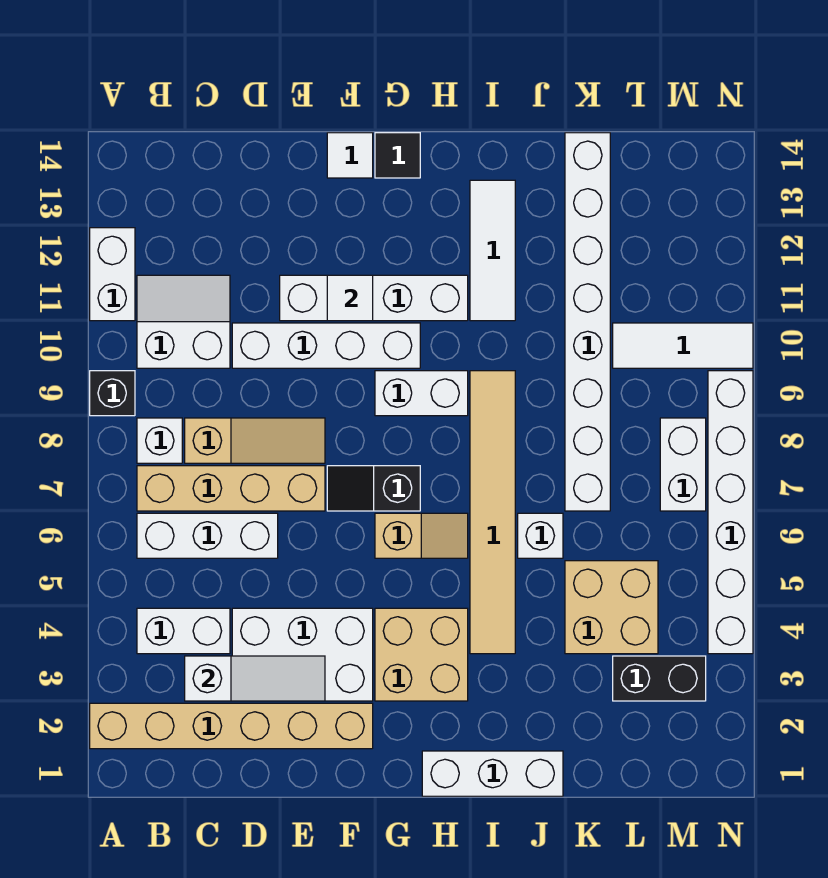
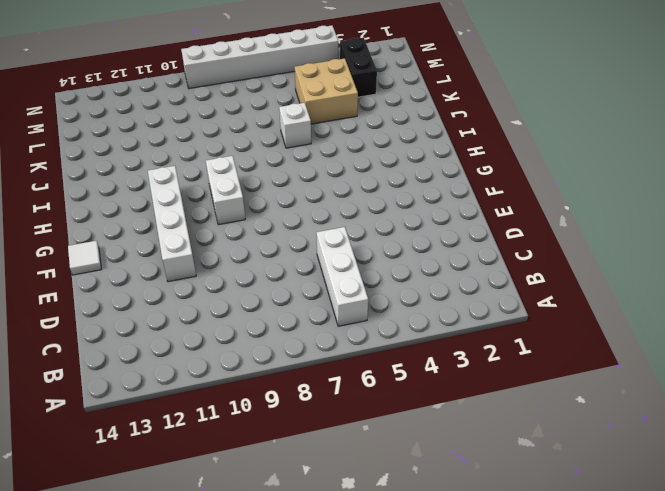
none -> tan brick A2:F2 level 1
none -> black brick A9 level 1
none -> white brick A11:A12 level 1
none -> white brick B4:C4 level 1

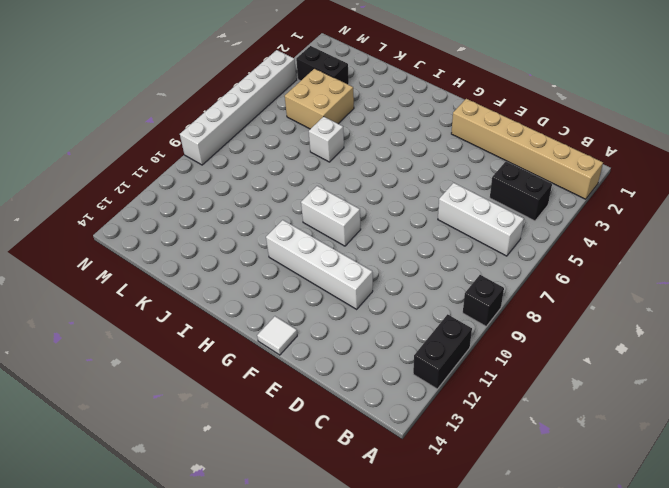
black brick A11:A12 level 1 -> white brick A11:A12 level 1
black brick B4:C4 level 1 -> white brick B4:C4 level 1
none -> tan brick B7:E7 level 1
none -> white brick B8 level 1
none -> white slope B10:C11 level 1 top 10
none -> tan slope C8:E8 level 1 top C

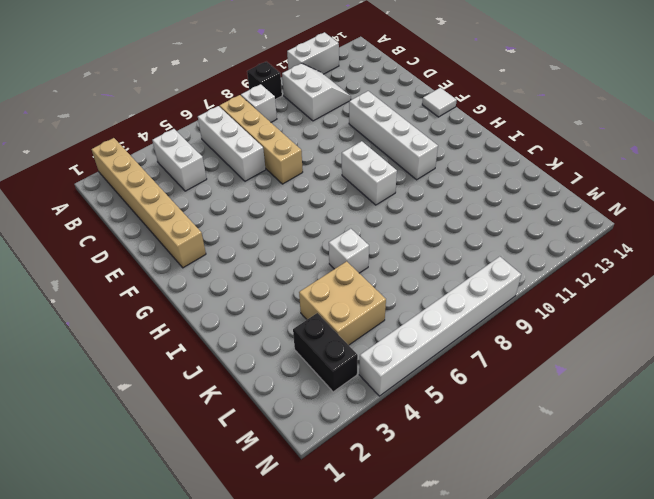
none -> tan slope C8:E8 level 1 top C
none -> white brick D3:F4 level 1
none -> white brick D10:G10 level 1
none -> black slope F7:G7 level 1 top G

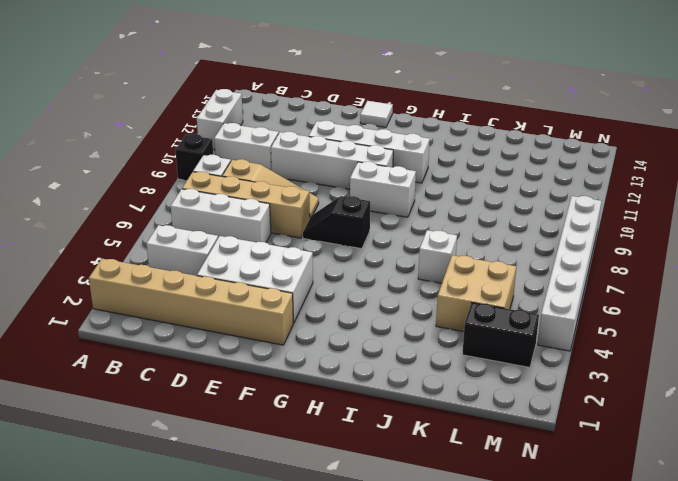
none -> tan brick G3:H4 level 1
none -> tan slope G6:H6 level 1 top G
none -> black tile G14 level 1
none -> white brick H1:J1 level 1

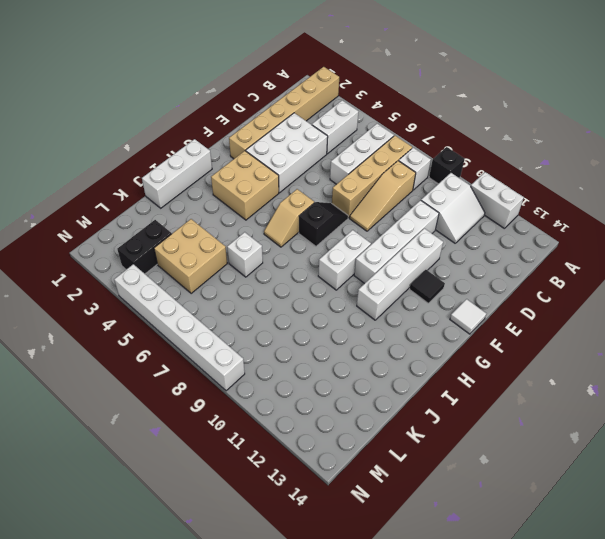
black tile F12 level 1 -> black tile G14 level 1
none -> tan tile I4:I9 level 1
none -> white tile I11:I13 level 1
none -> white brick K7:K14 level 1
none -> white tile L10:N10 level 1

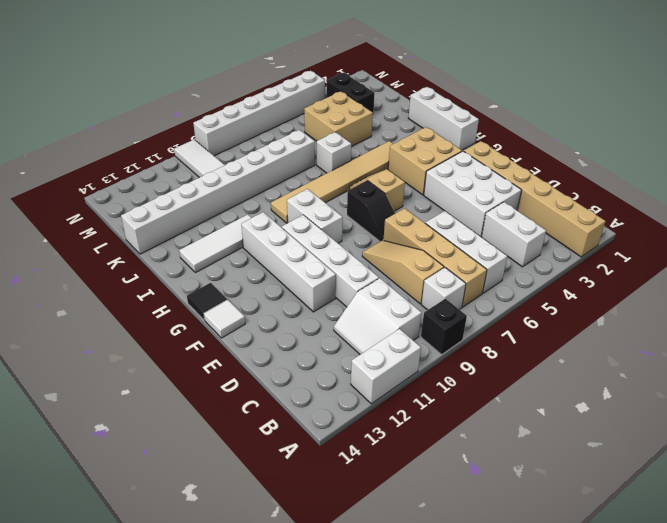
none -> white brick M7:M8 level 1
none -> white slope C3:E3 level 2 top C
none -> white tile F11 level 2

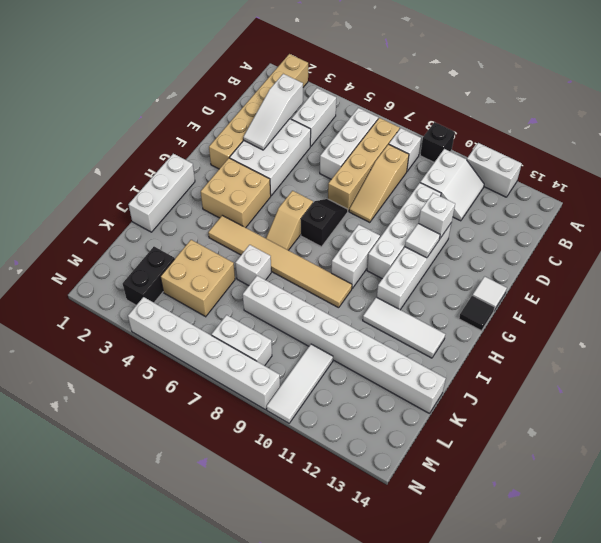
white brick E11 level 2 -> none

